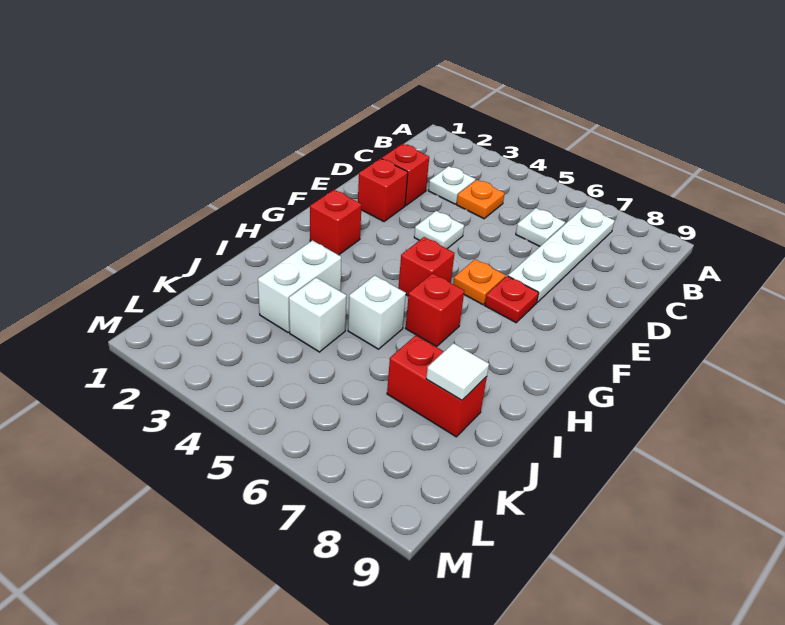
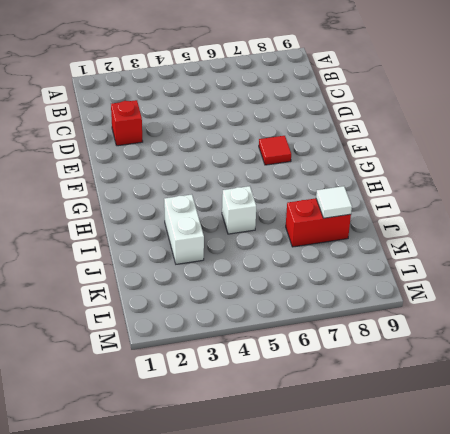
red tile F7 level 1 -> red plate F7 level 1
none -> white plate B7:E7 level 1
none -> white plate C3 level 1
none -> orange plate C4 level 1

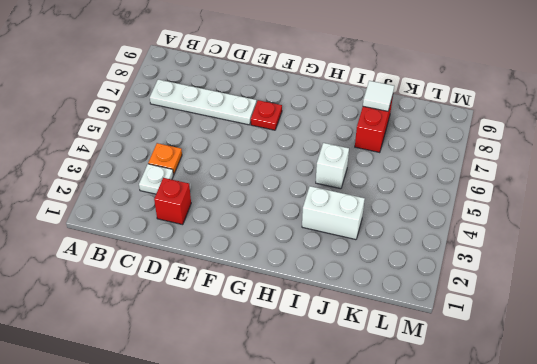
none -> white plate C6 level 1
none -> red brick E2 level 1
none -> white plate E4 level 1

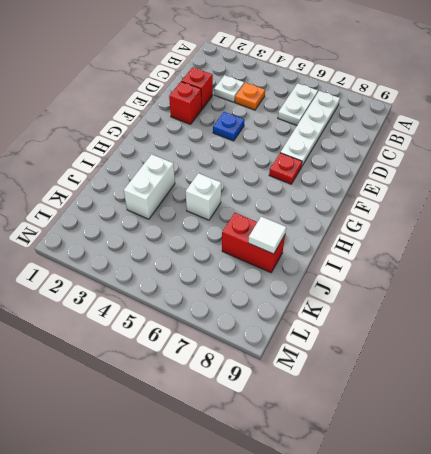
white plate B6:C6 level 1 -> white plate C6 level 1
blue plate E4 level 1 -> white plate E4 level 1
none -> orange plate F6 level 1
none -> red brick G2 level 1
none -> red brick G5 level 1

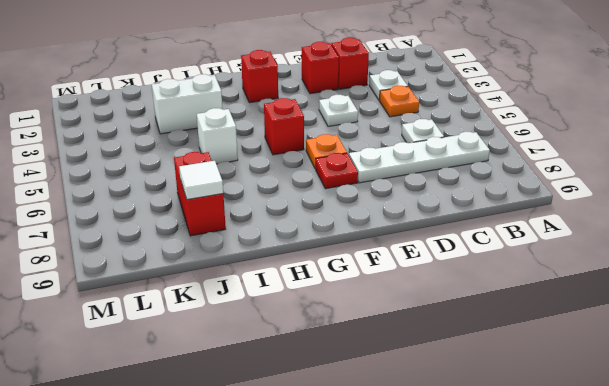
none -> red brick H6 level 1
none -> white brick J4 level 1

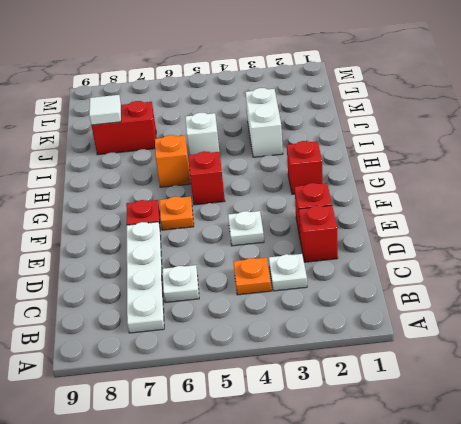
orange brick H6 level 1 -> red brick H6 level 1
none -> white brick J4 level 1

